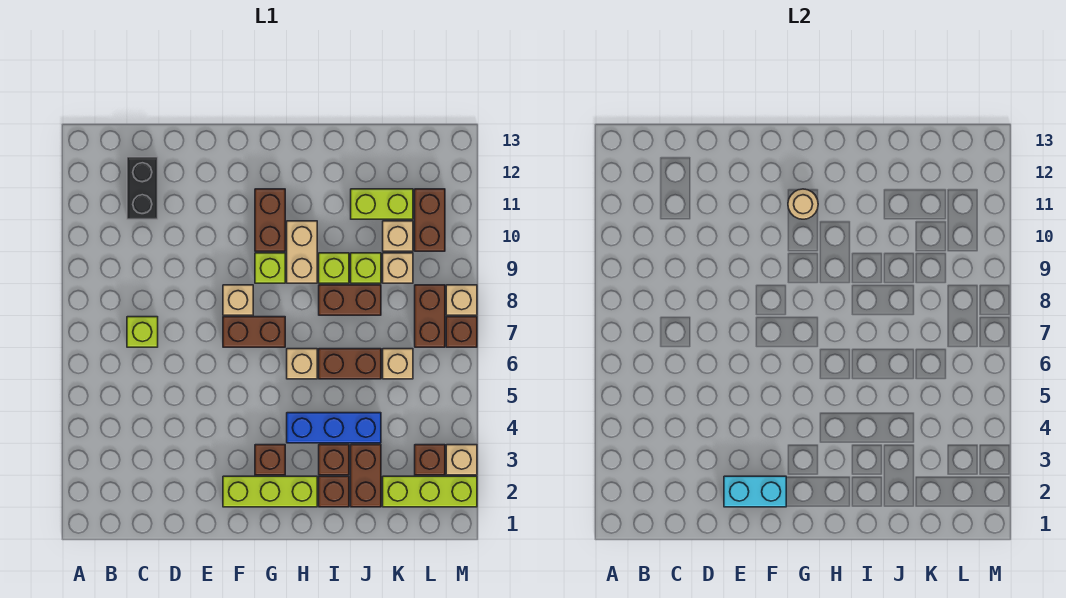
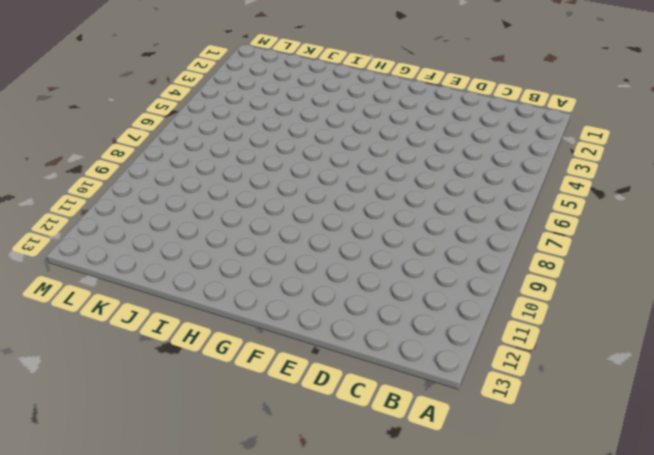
none -> lime brick C7 level 1
none -> black brick C11:C12 level 1
none -> lime brick F2:H2 level 1
none -> brown brick F7:G7 level 1

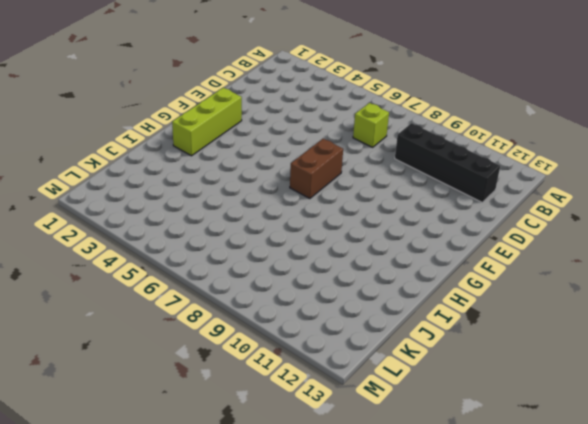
black brick C9:C12 level 1 -> black brick C11:C12 level 1
none -> tan brick F8 level 1
none -> brown brick G3 level 1
none -> lime brick G9 level 1
none -> brown brick G10:G11 level 1

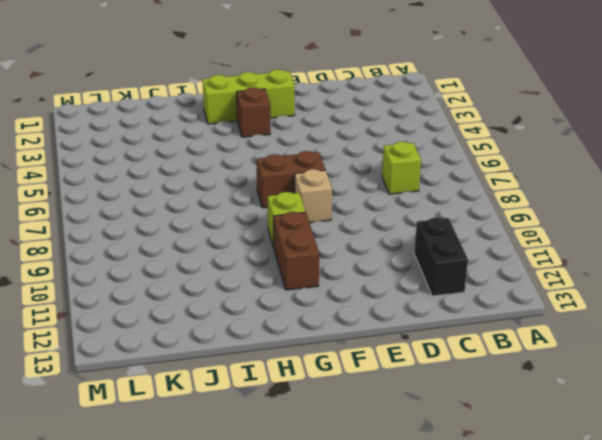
none -> blue brick H4:J4 level 1
none -> tan brick H6 level 1
none -> tan brick H9:H10 level 1
none -> brown brick I2 level 1

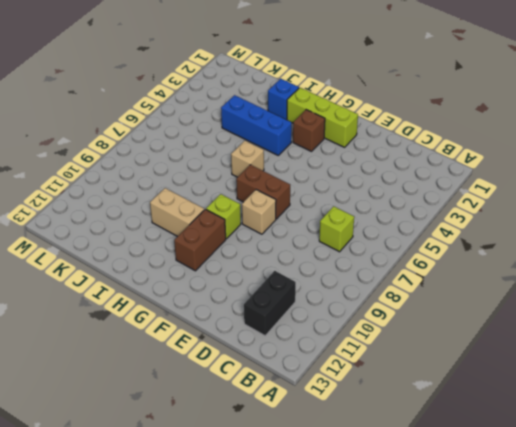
tan brick H10:I10 level 1 -> tan brick H9:H10 level 1
blue brick I2 level 1 -> brown brick I2 level 1
none -> brown brick I3 level 1
none -> brown brick I6:J6 level 1
none -> brown brick I8:J8 level 1
none -> lime brick I9 level 1

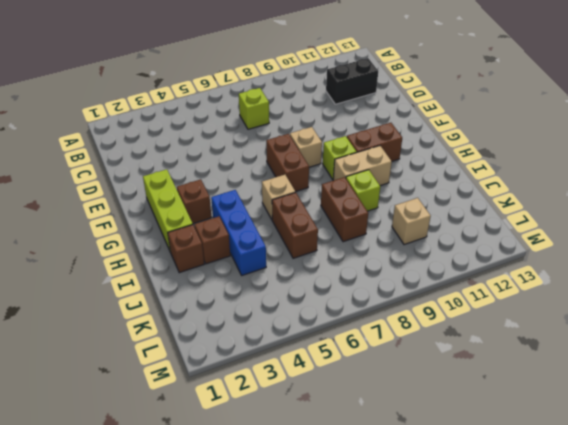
none -> brown brick J2:J3 level 1
none -> lime brick J9 level 1
none -> lime brick J11:K11 level 1
none -> lime brick K2:M2 level 1

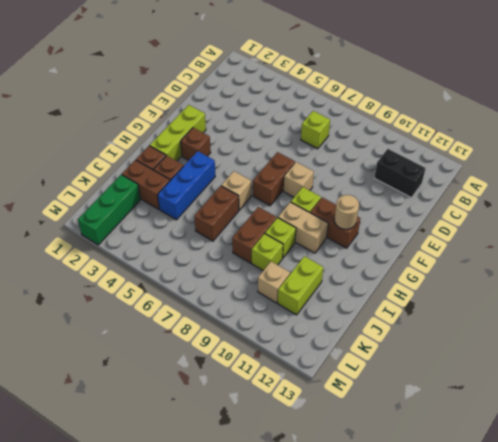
green brick K2:M2 level 1 -> lime brick K2:M2 level 1
none -> tan brick K6 level 1
none -> tan brick K9 level 1
none -> brown brick L3 level 1
none -> brown brick L7:L8 level 1

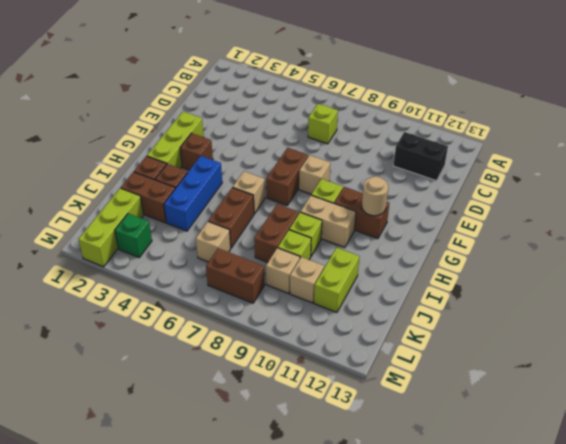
green brick L3 level 1 -> brown brick L3 level 1
none -> brown brick L10:L11 level 1
none -> tan brick M3 level 1
none -> brown brick M7 level 1
none -> tan brick M8 level 1

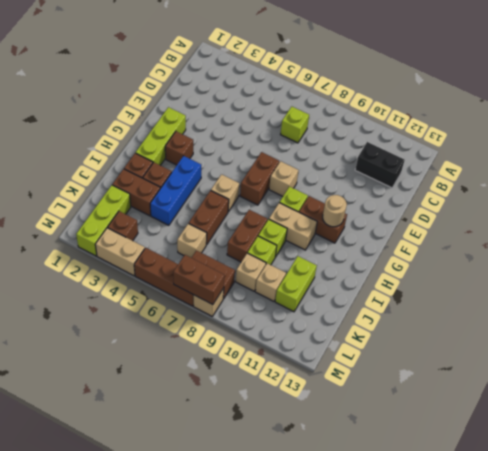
tan brick M3:M4 level 1 -> tan brick M3 level 1
brown brick M5:M7 level 1 -> brown brick M7 level 1
brown brick M7:M8 level 2 -> brown brick L10:L11 level 1
none -> cyan brick E2:F2 level 2

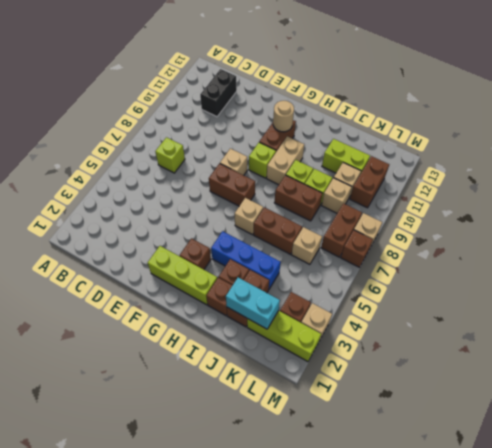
cyan brick J2:K2 level 2 -> cyan brick E2:F2 level 2

